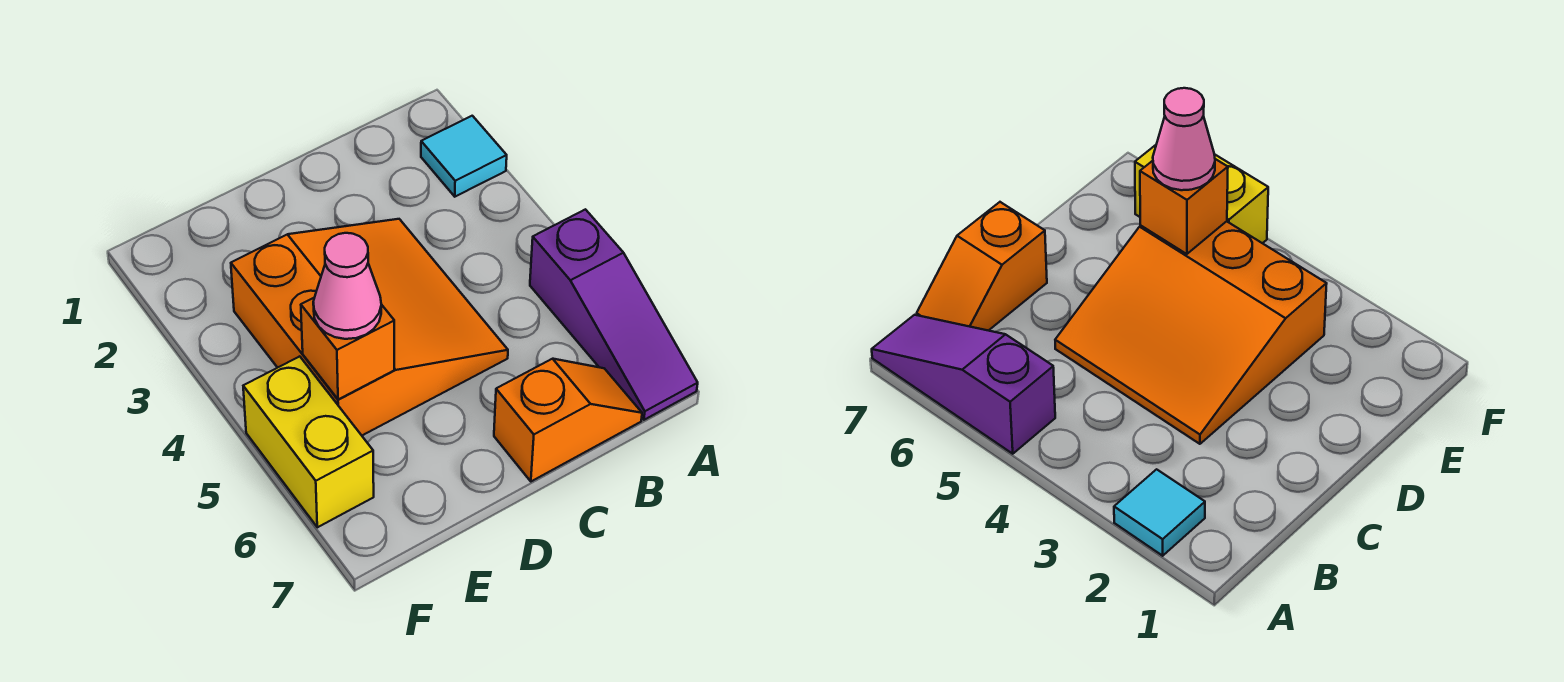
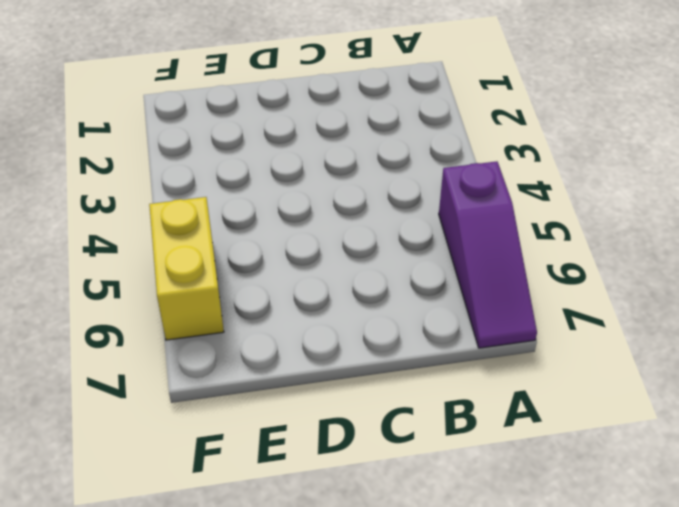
none -> cyan tile A2 level 1
none -> orange slope B7:C7 level 1 top C

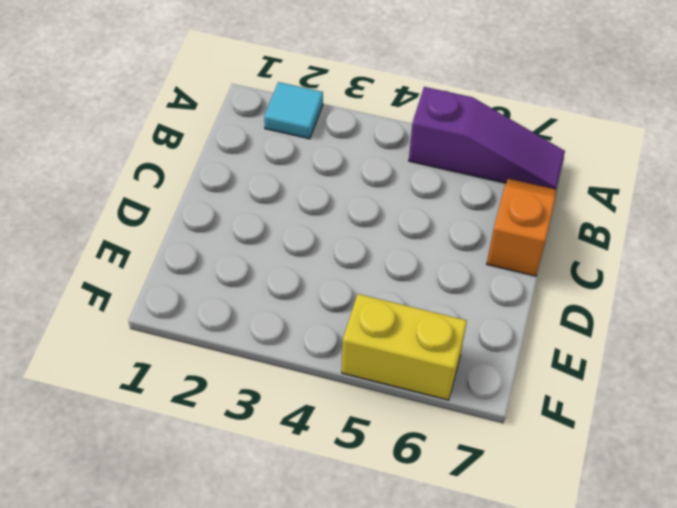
none -> orange slope C3:E5 level 1 top E
none -> orange brick E5 level 2

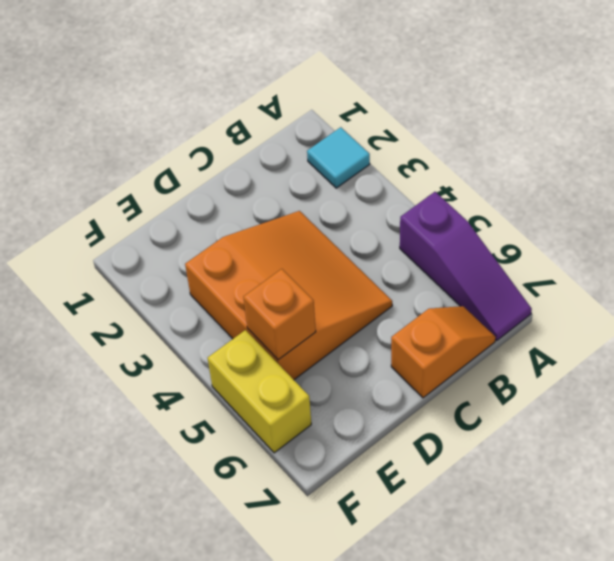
none -> pink cone E5 level 3

